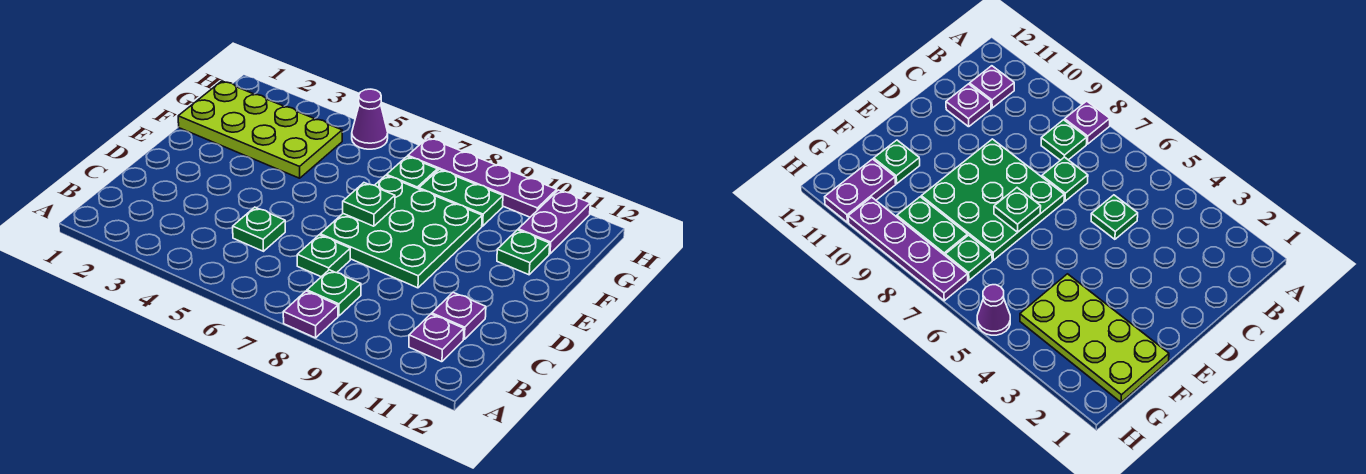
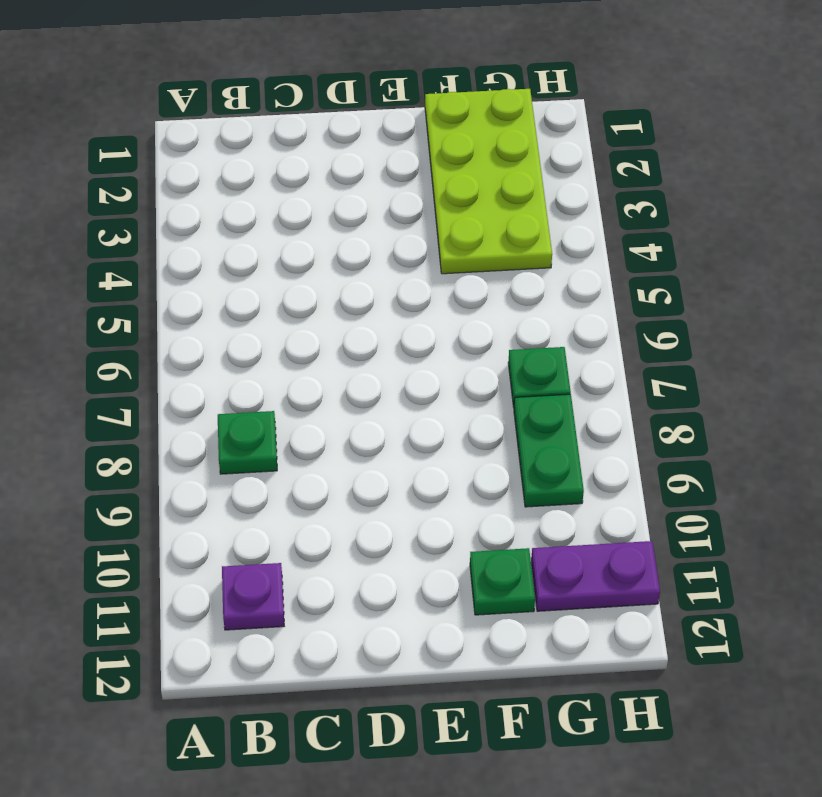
none -> purple plate A8 level 1
none -> green plate C5 level 1
none -> green plate C7 level 1

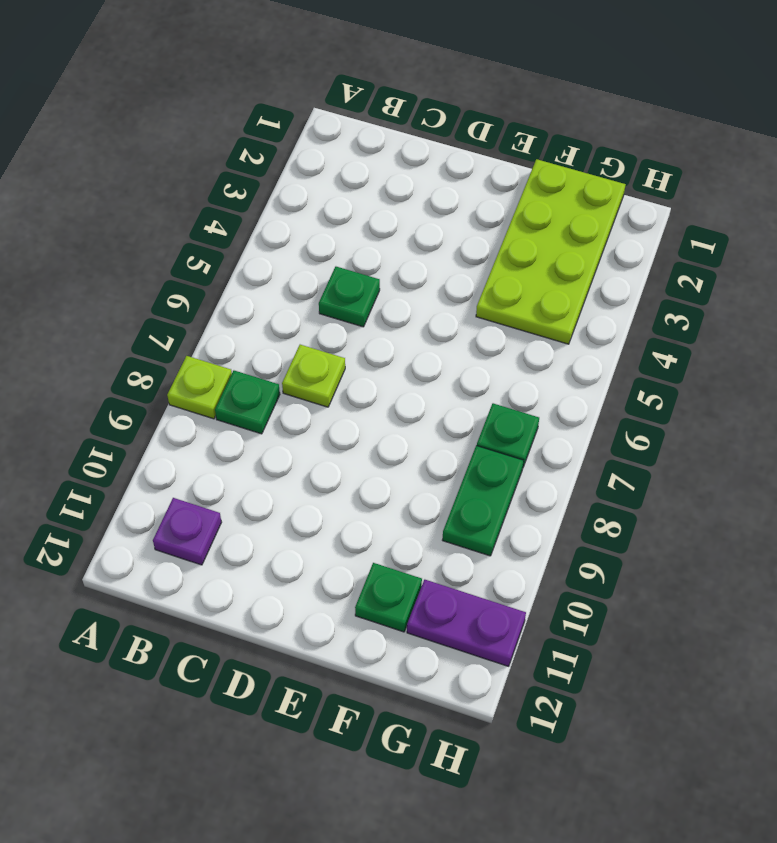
lime plate A8 level 1 -> purple plate A8 level 1
lime plate C7 level 1 -> green plate C7 level 1
none -> purple plate C11 level 1
none -> green plate D7:F9 level 1
none -> purple cone H5 level 1

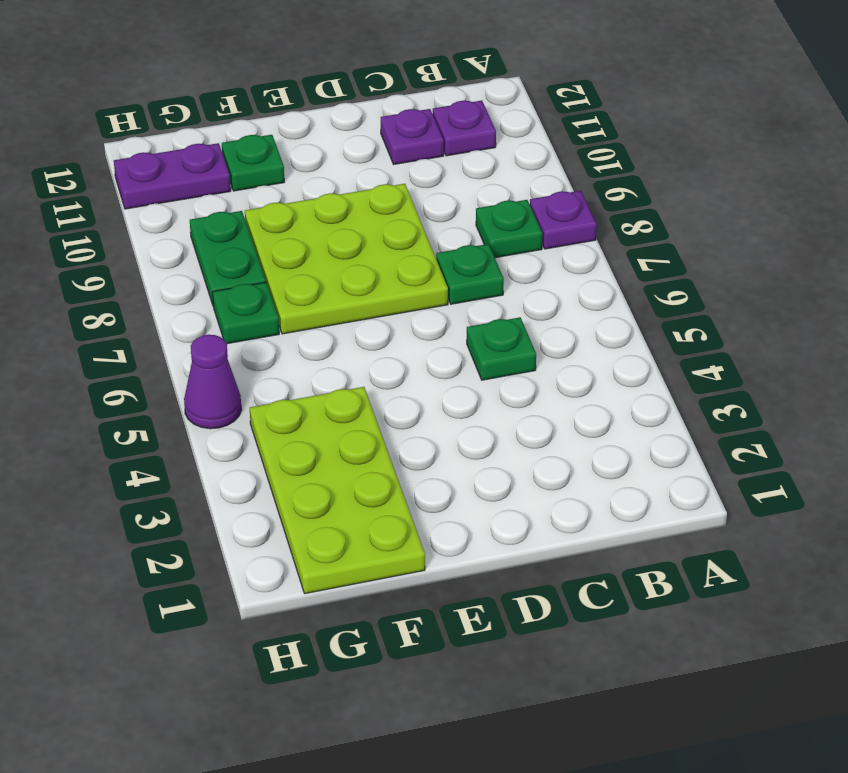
lime plate D7:F9 level 1 -> green plate D7:F9 level 1
none -> purple plate H7:H10 level 1
none -> green plate E7 level 2

